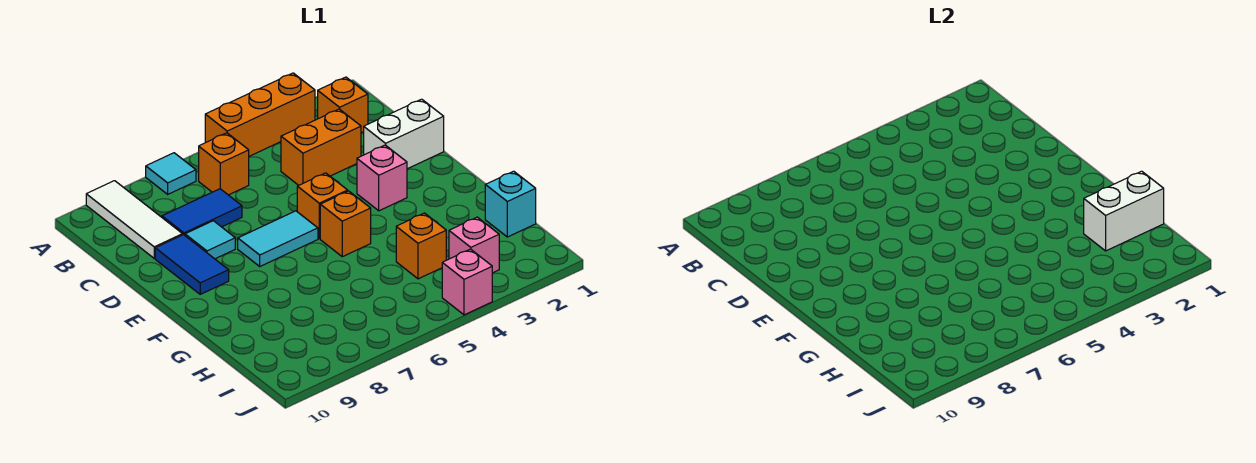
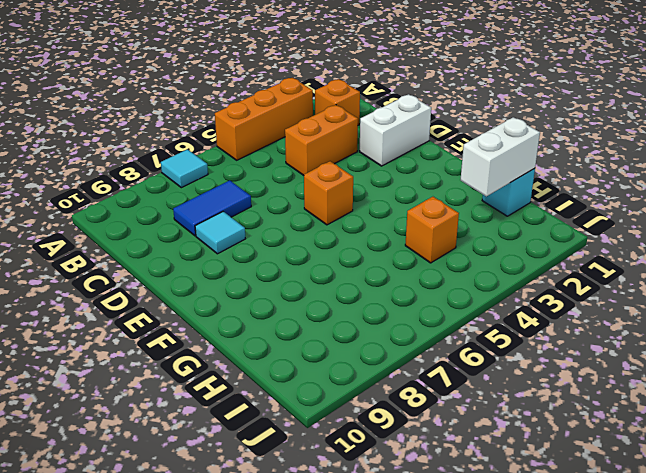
none -> white tile A9:C9 level 1
none -> orange brick B6 level 1
none -> blue tile D9:E9 level 1

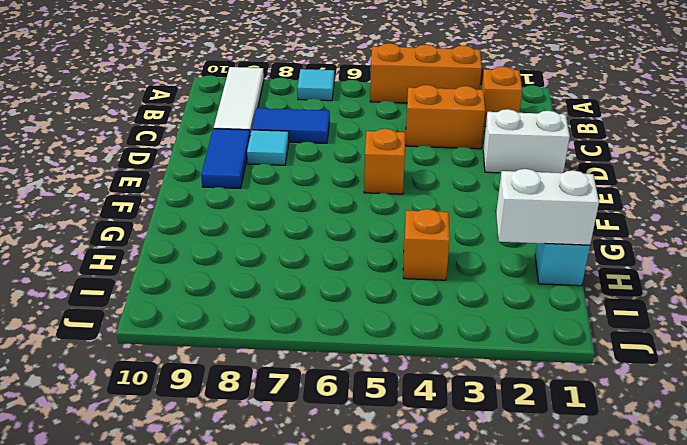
none -> orange brick B6 level 1
none -> pink brick E3 level 1
none -> cyan tile E6:E7 level 1

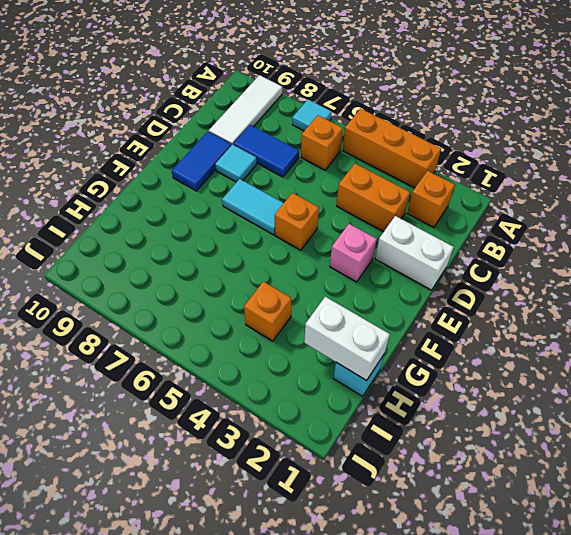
none -> orange brick F5 level 1
none -> pink brick I3 level 1
none -> pink brick J4 level 1

